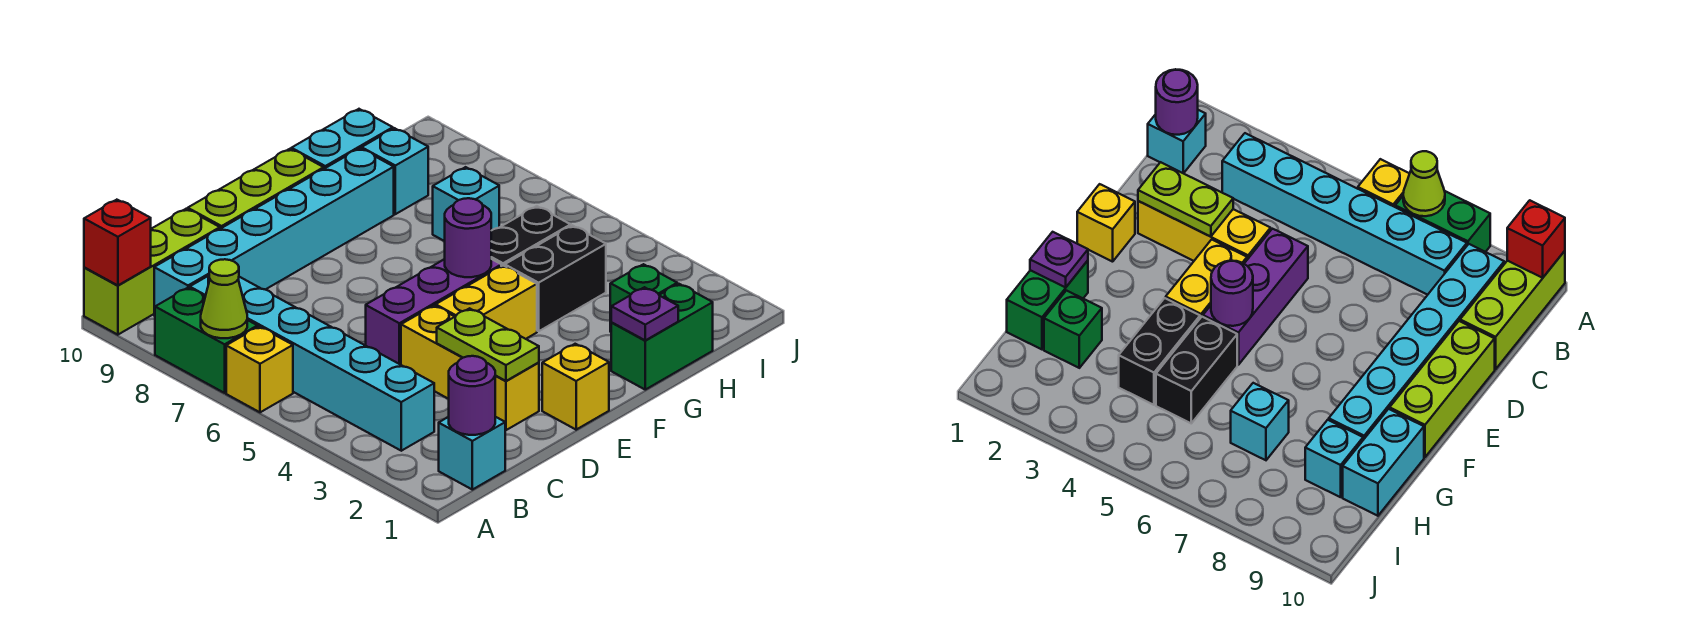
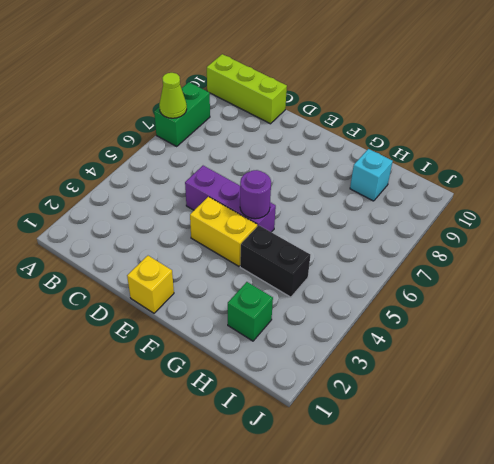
none -> yellow brick A6 level 1
none -> cyan brick B1 level 1
none -> cyan brick B3:B8 level 1

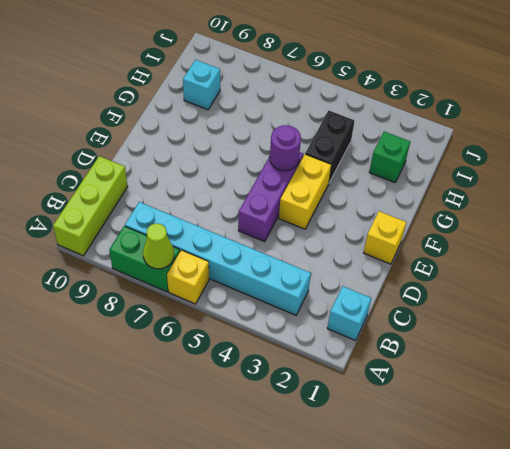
none -> cyan brick B9:G9 level 1
none -> yellow brick D2:D4 level 1
none -> lime brick D10:F10 level 1

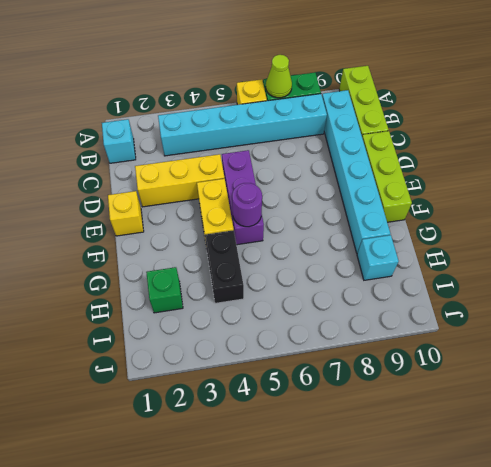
none -> green brick G1:H1 level 1
none -> black brick G5:H5 level 1
none -> cyan brick G10:H10 level 1

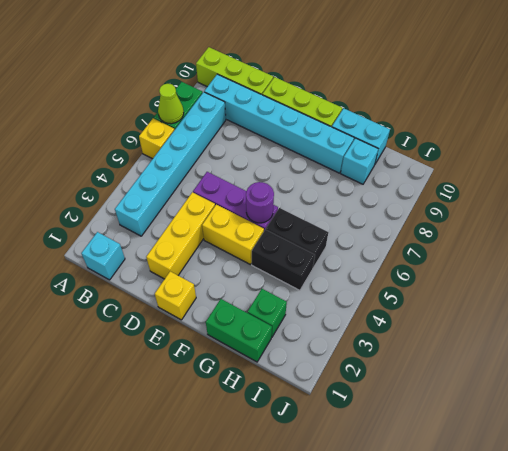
none -> cyan brick H7 level 1
none -> red brick A10 level 2
none -> purple round brick B1 level 2

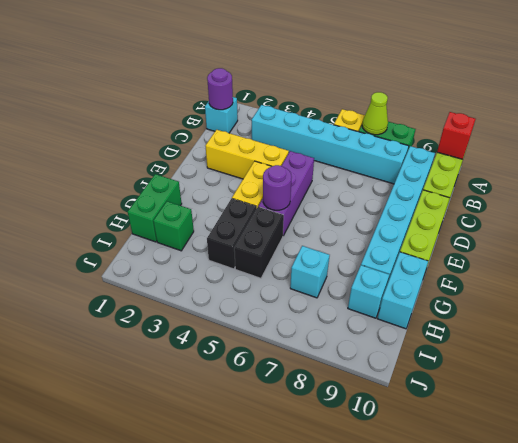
none -> yellow brick E1 level 1
none -> lime plate D2:D3 level 2
none -> purple plate G1 level 2

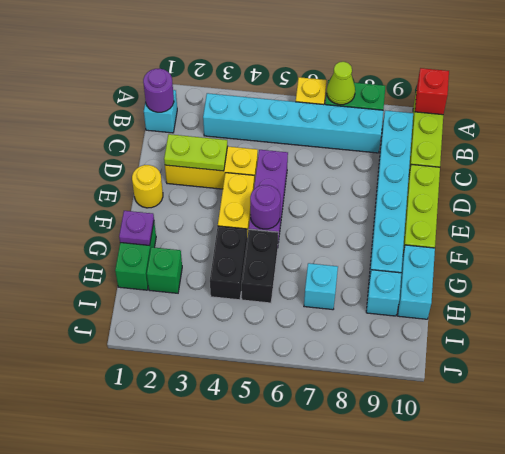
yellow round brick E1 level 1 -> yellow brick E1 level 1

